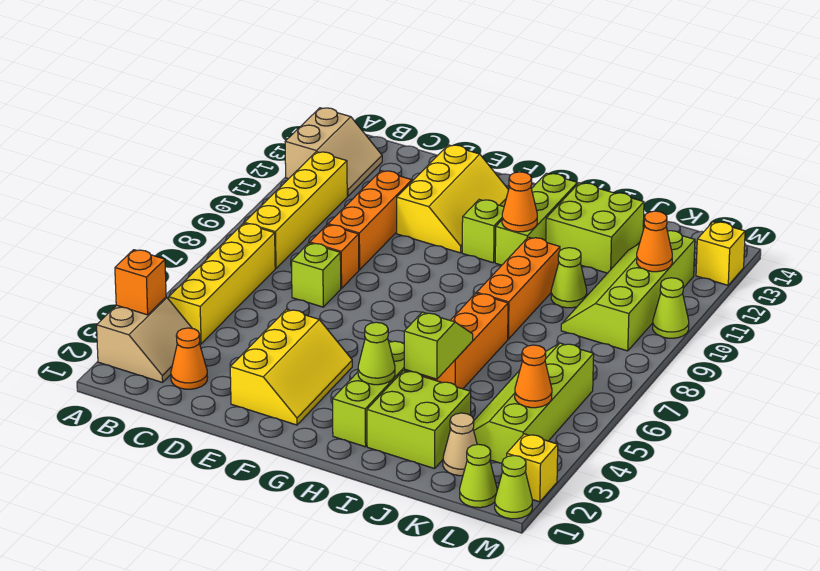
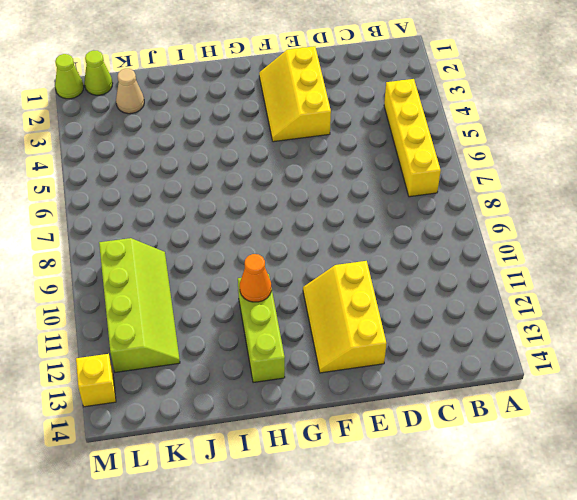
none -> tan slope A2:B3 level 1 top A
none -> tan slope A12:B13 level 1 top A
none -> yellow brick B8:B11 level 1
none -> orange cone C2 level 1

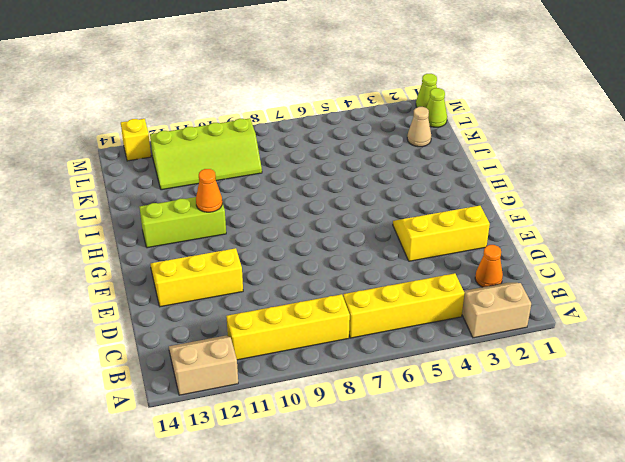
none -> lime brick D7 level 1
none -> orange brick D8 level 1
none -> orange brick D9:D11 level 1
none -> lime brick G11 level 1

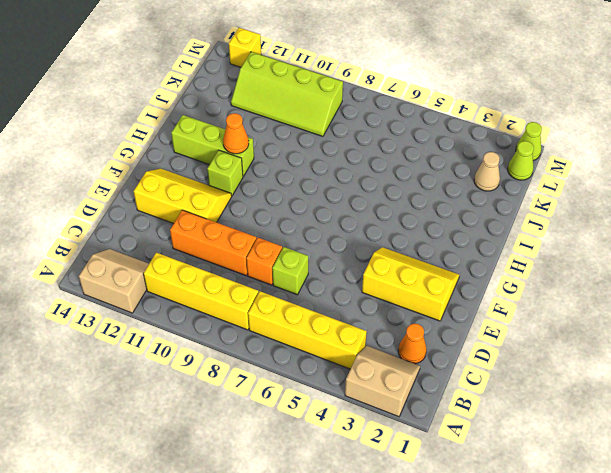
none -> lime brick H2:H4 level 1
none -> lime brick I2:J3 level 1
none -> orange brick I5:I7 level 1
none -> orange brick I8:I10 level 1

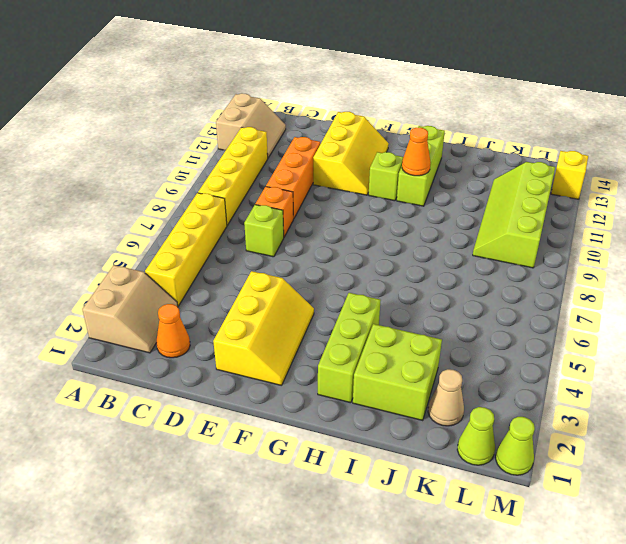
none -> orange brick I5:I7 level 1
none -> orange brick I8:I10 level 1
none -> lime brick I12:J13 level 1
none -> lime cone J10 level 1

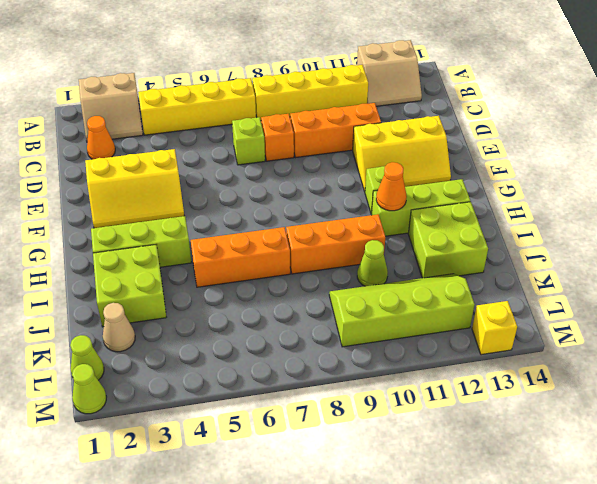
none -> lime slope K3:L6 level 1 top L
none -> yellow brick M2 level 1
none -> lime cone M10 level 1
none -> orange brick A3 level 2

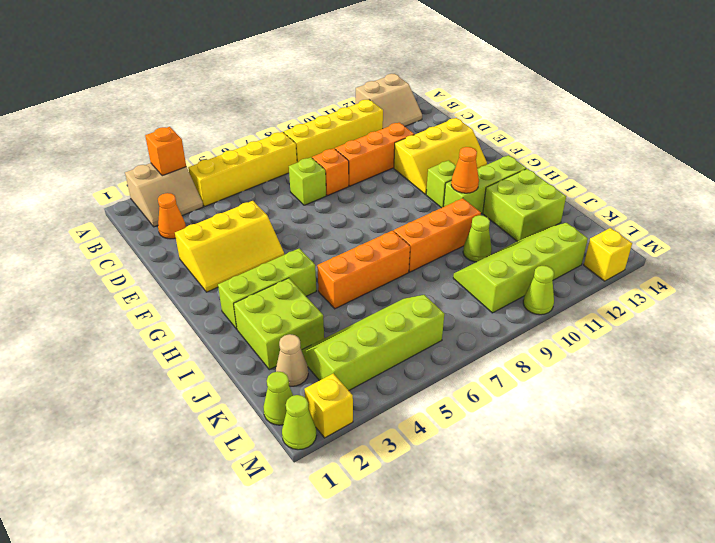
none -> lime cone H3 level 2
none -> lime slope I4:I5 level 2 top 4
none -> orange cone L4 level 2
none -> orange cone L11 level 2

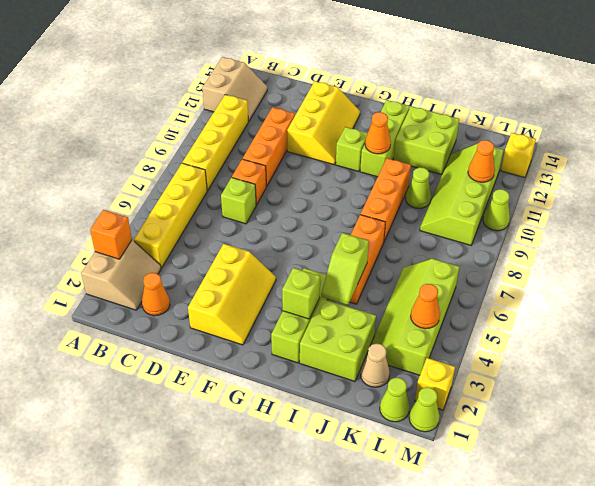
lime brick H3 level 2 -> lime cone H3 level 2
lime slope I4:I5 level 2 top 5 -> lime slope I4:I5 level 2 top 4

